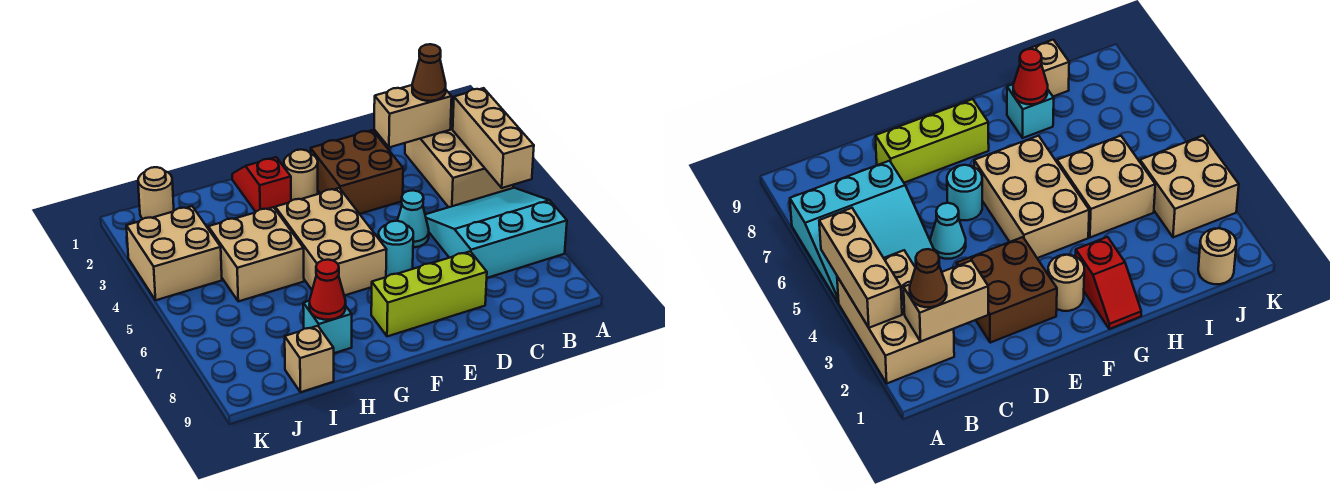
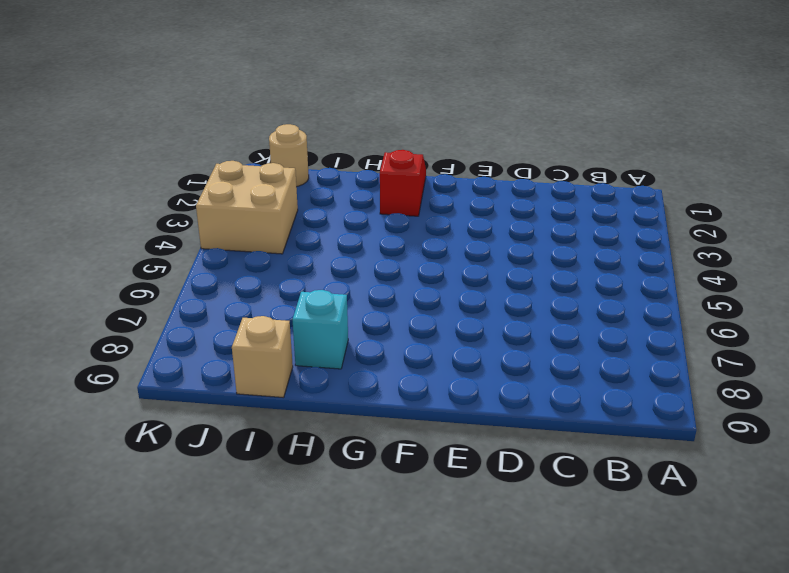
none -> tan brick A2:B4 level 1
none -> cyan slope A5:C7 level 1 top 7
none -> brown brick D2:E3 level 1

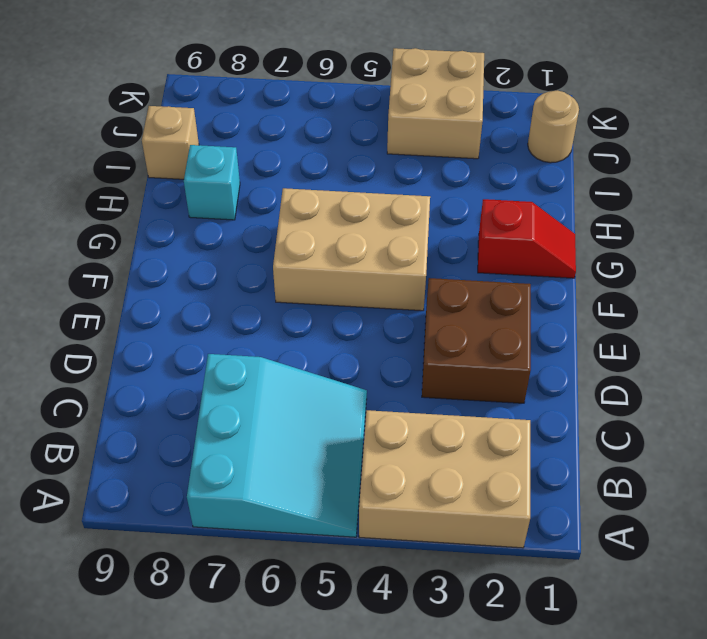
none -> cyan cone D5 level 1
none -> lime brick D8:F8 level 1
none -> cyan round brick E6 level 1

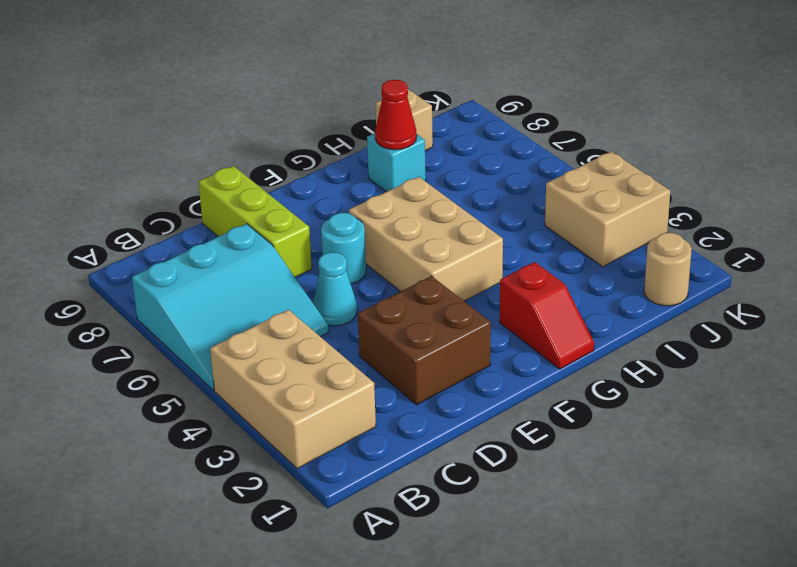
lime brick D7:D9 level 1 -> lime brick D8:F8 level 1
none -> tan round brick F2 level 1
none -> tan brick H4:I5 level 1
none -> tan brick A3:A5 level 2

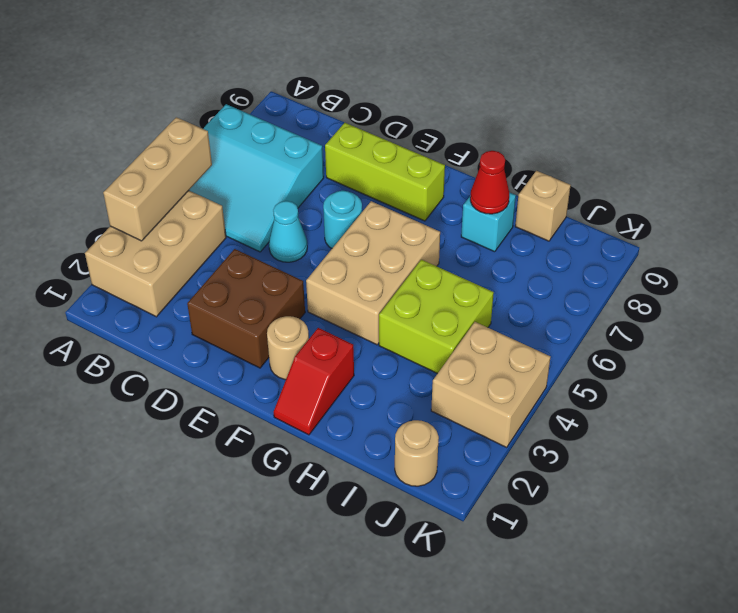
lime brick H4:I5 level 1 -> tan brick H4:I5 level 1
none -> tan brick B2:C2 level 2
none -> brown cone B2 level 3

